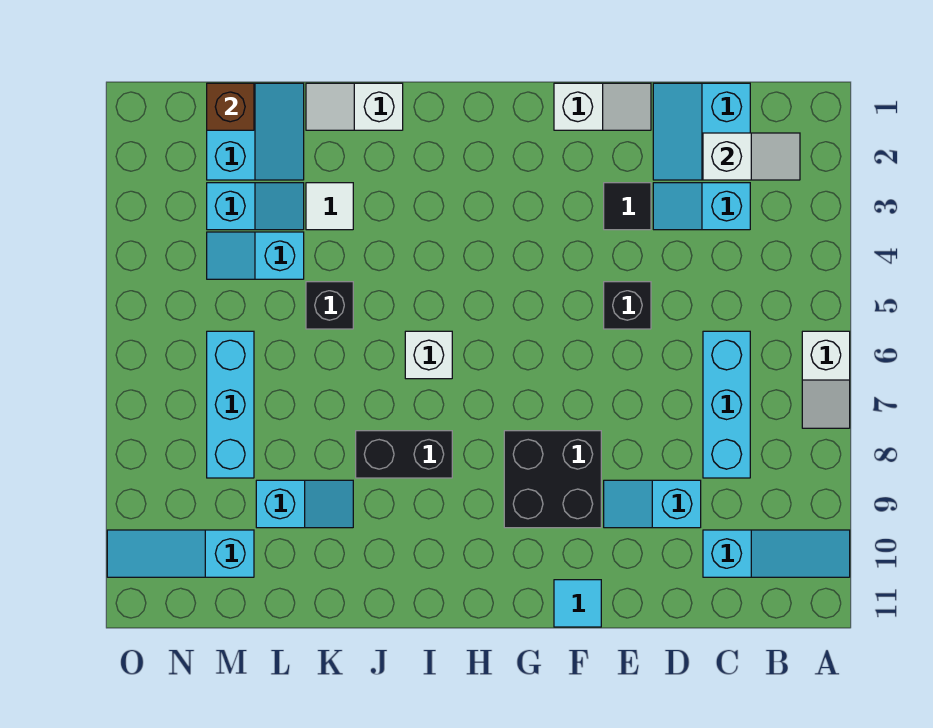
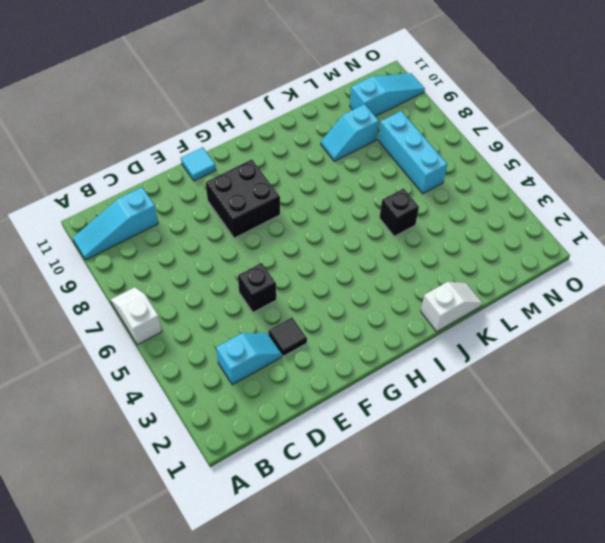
none -> cyan slope C1:D2 level 1 top C
none -> cyan brick C6:C8 level 1
none -> cyan slope D9:E9 level 1 top D

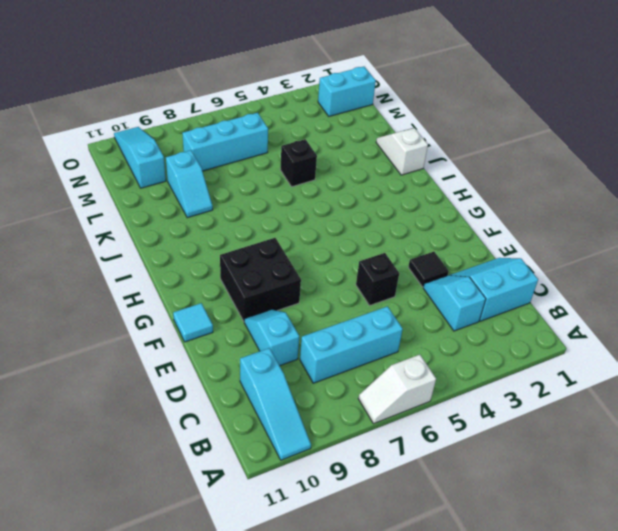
cyan brick N1:N2 level 1 -> none
none -> white slope E1:F1 level 1 top F
none -> white brick I6 level 1
none -> black brick I8:J8 level 1

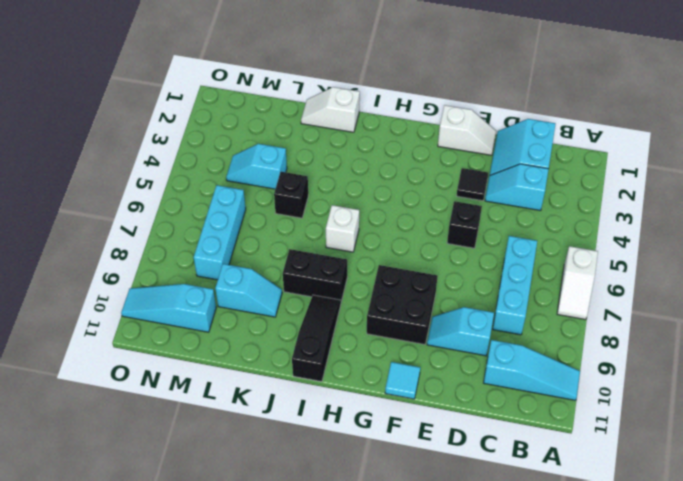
black slope I9:I11 level 1 top 11 -> none
none -> white tile K3 level 1
none -> cyan slope L1:M2 level 1 top M
none -> cyan slope L3:M3 level 1 top M

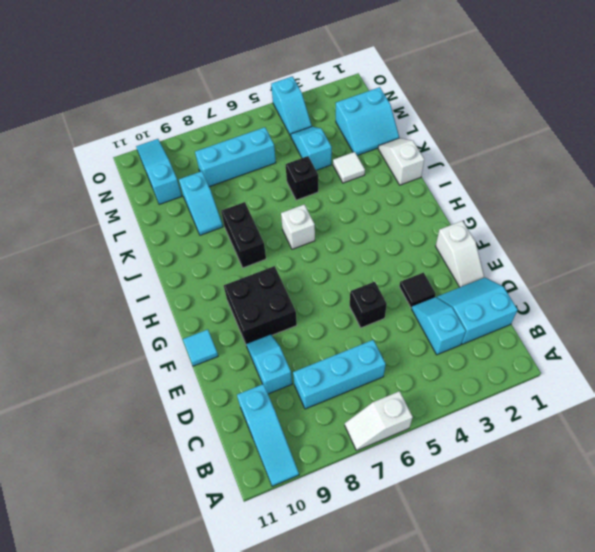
cyan slope N4:O4 level 1 top O -> cyan slope L3:M3 level 1 top M
none -> white slope B2:C2 level 2 top C
none -> brown brick M1 level 2

